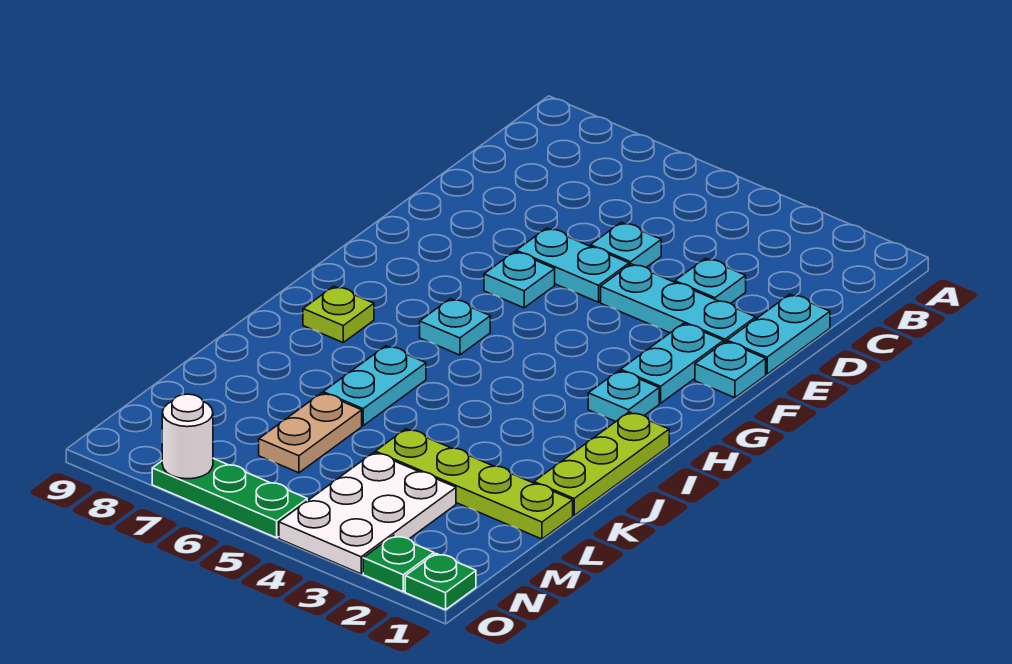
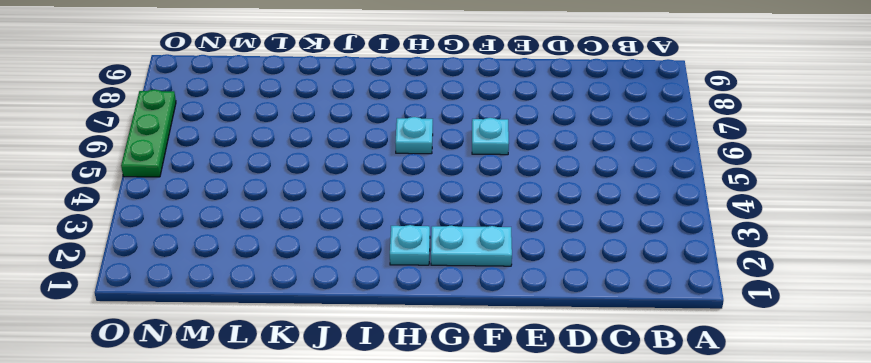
none -> cyan plate D1:E1 level 1
none -> cyan plate D3 level 1
none -> cyan plate D5 level 1

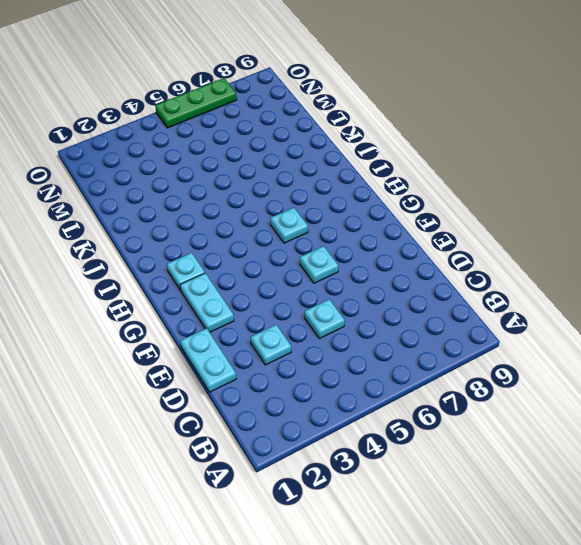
none -> cyan plate E2:E4 level 1
none -> cyan plate E5:E6 level 1
none -> cyan plate F1 level 1

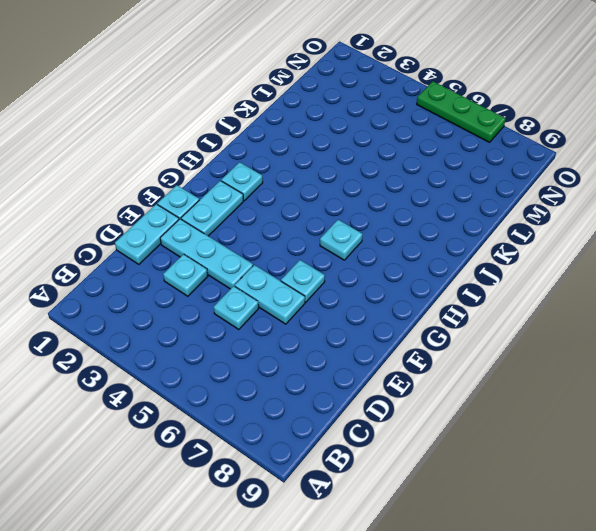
none -> lime plate I1:K1 level 1
none -> lime plate I8 level 1
none -> cyan plate J6:K6 level 1

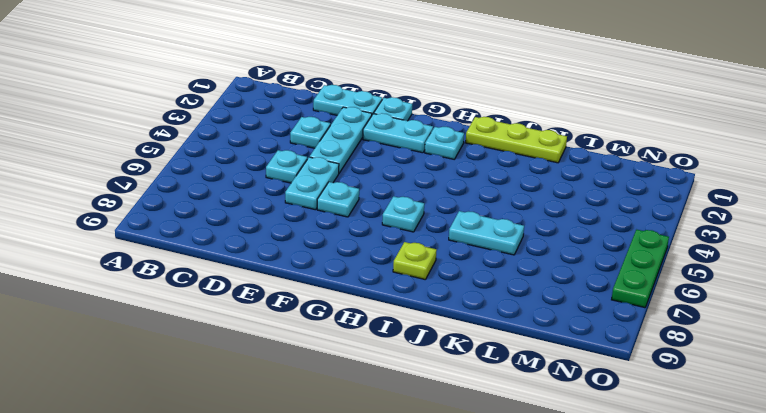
none -> lime plate L1:L4 level 1
none -> tan plate L6:M6 level 1
none -> white plate M3:O4 level 1

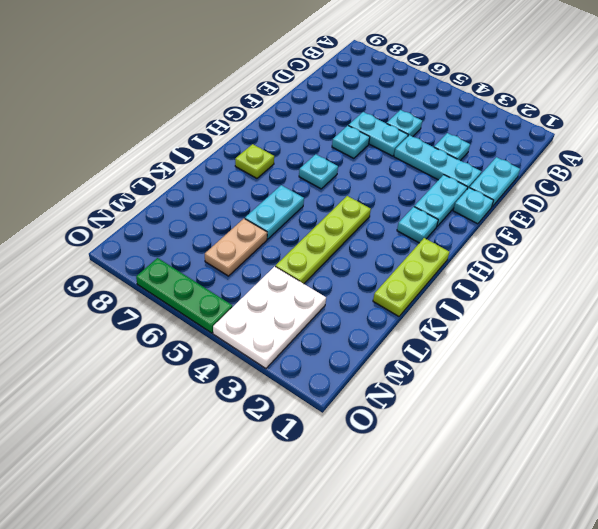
lime plate I4:L4 level 1 -> lime plate L1:L4 level 1
none -> green plate O1 level 1
none -> green plate O2 level 1
none -> white round brick O7 level 2

